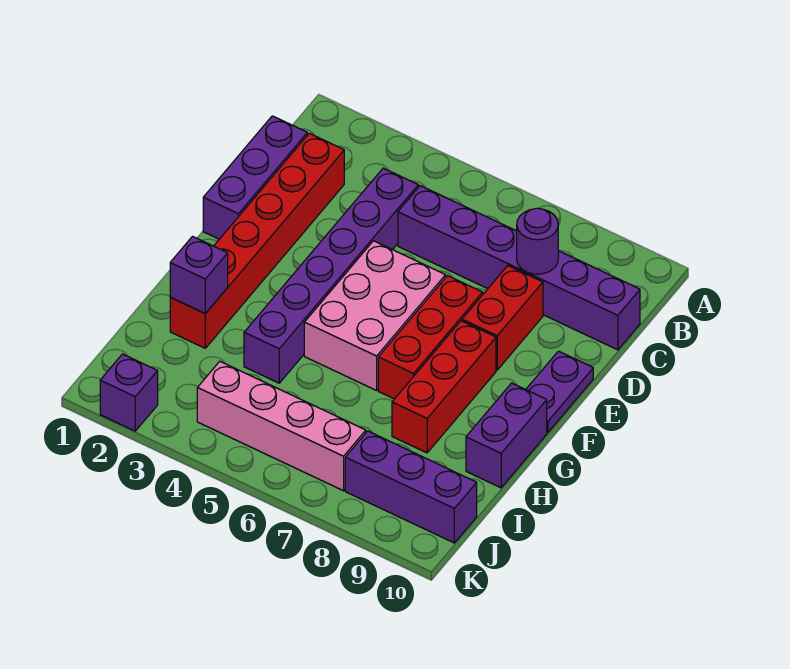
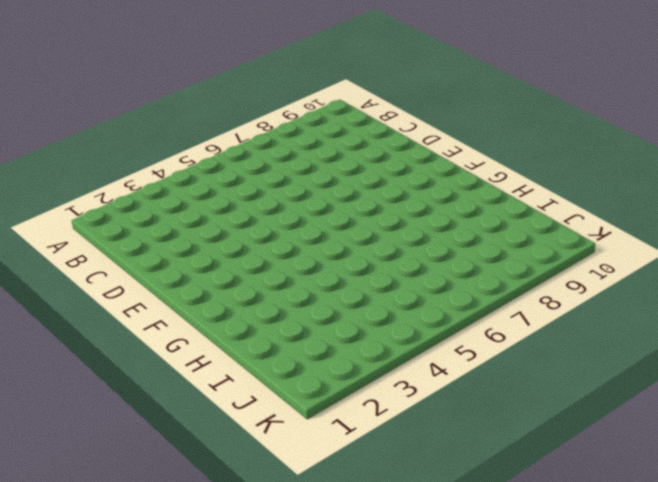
none -> purple brick C1:E1 level 1
none -> red brick C2:H2 level 1
none -> purple brick C4:H4 level 1

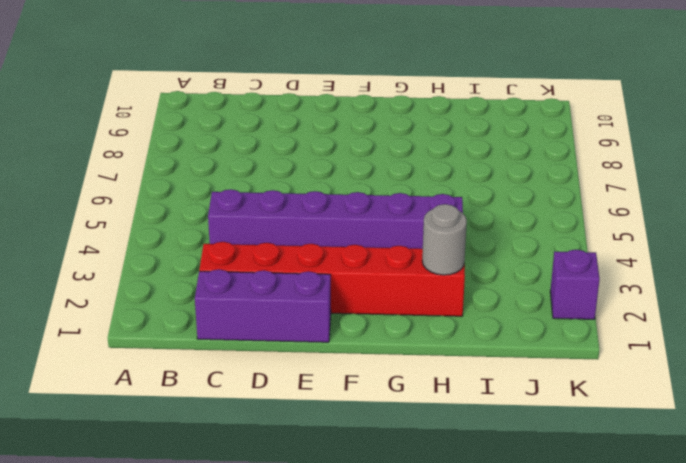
grey round brick H2 level 2 -> purple brick H2 level 2
none -> purple brick C5:C10 level 1
none -> red brick D8:E8 level 1
none -> pink brick E5:G6 level 1

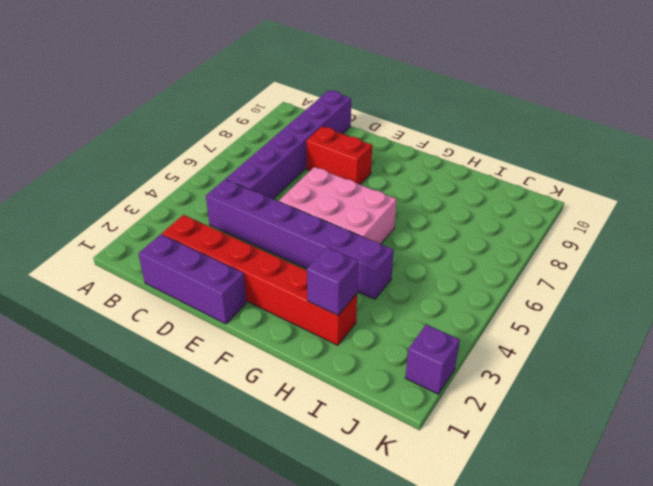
none -> red brick E7:G7 level 1
none -> purple plate E10:F10 level 1
none -> red brick F8:H8 level 1

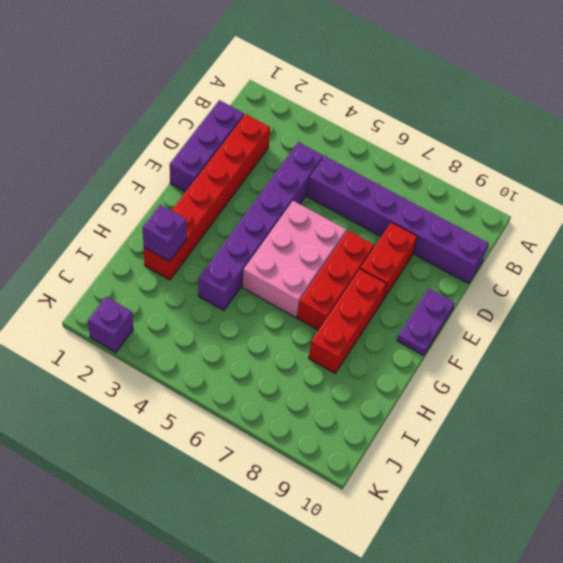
none -> purple brick G10:H10 level 1
none -> pink brick J4:J7 level 1
none -> purple brick J8:J10 level 1

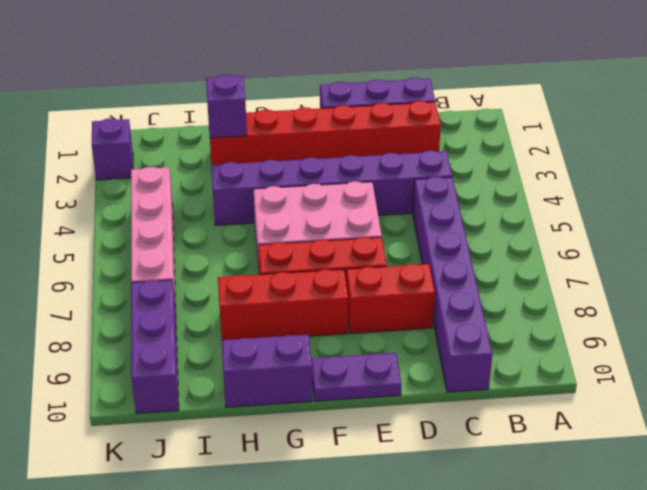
none -> purple round brick C8 level 2

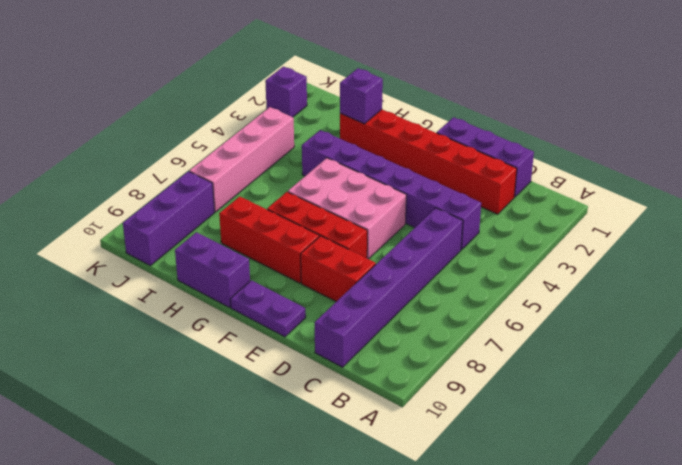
none -> purple round brick C8 level 2

